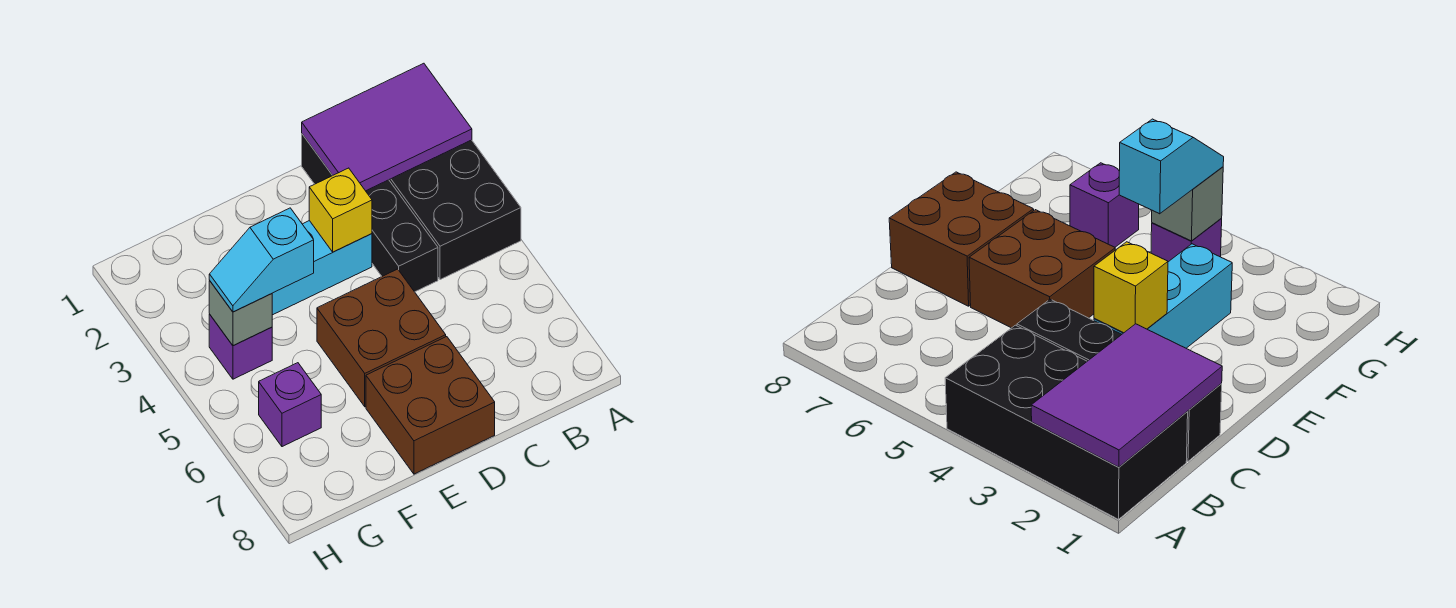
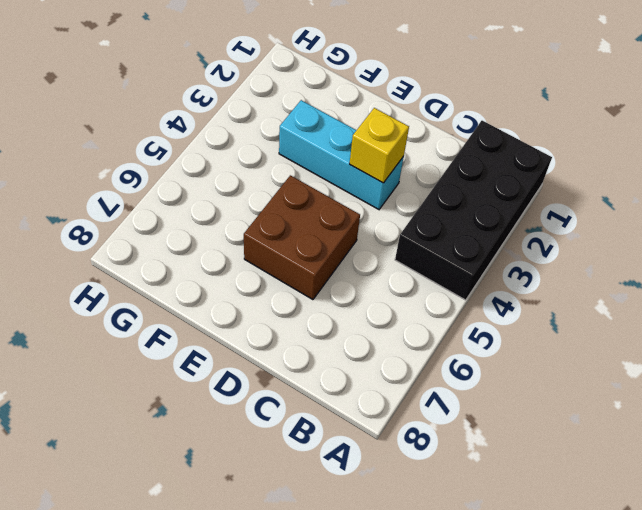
none -> black brick C1:C4 level 1
none -> brown brick D7:E8 level 1

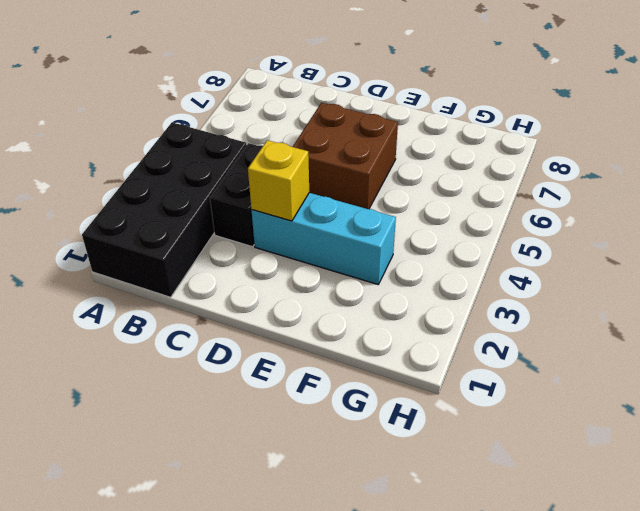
black brick C3:C4 level 1 -> black brick C1:C4 level 1
none -> brown brick D7:E8 level 1
none -> purple brick G4 level 1

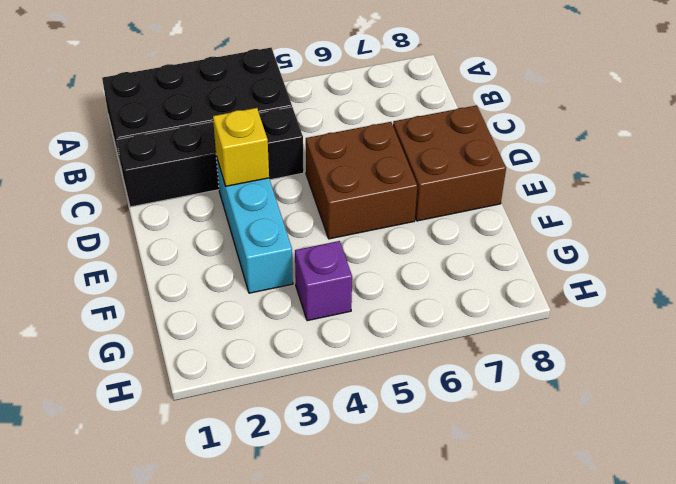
none -> purple brick G6 level 1
none -> purple tile A1:C2 level 2

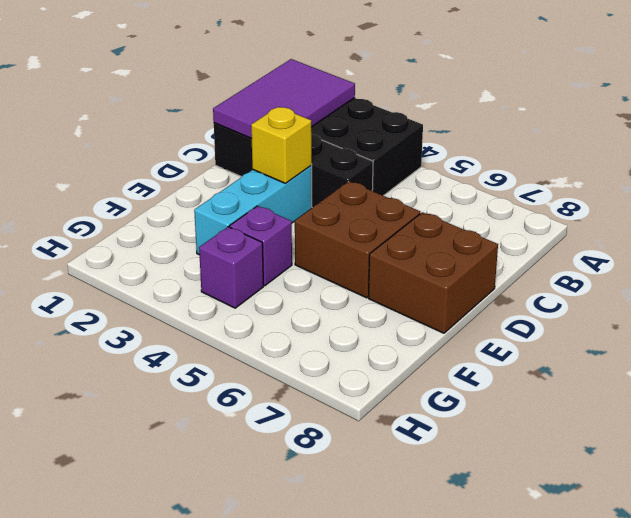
purple brick F4 level 1 -> purple brick G6 level 1
none -> grey brick G4 level 2
none -> cyan slope F4:G4 level 3 top F

